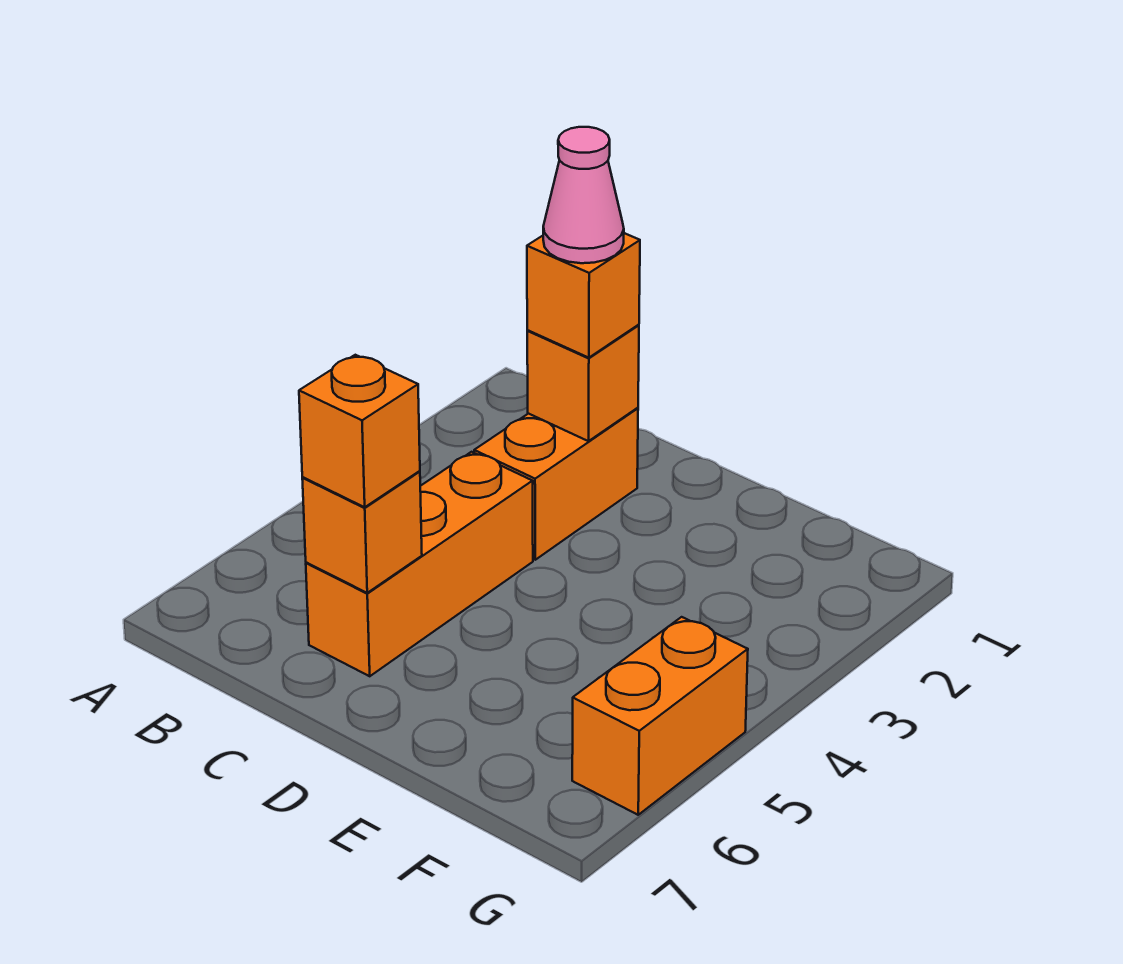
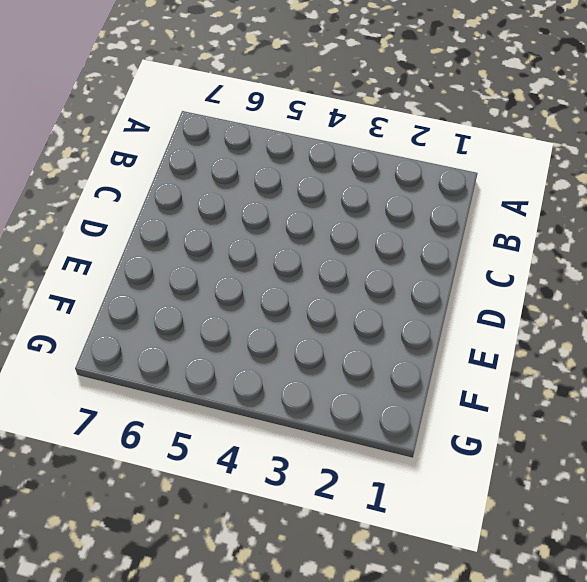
none -> orange brick C2:C3 level 1
none -> orange brick C4:C6 level 1

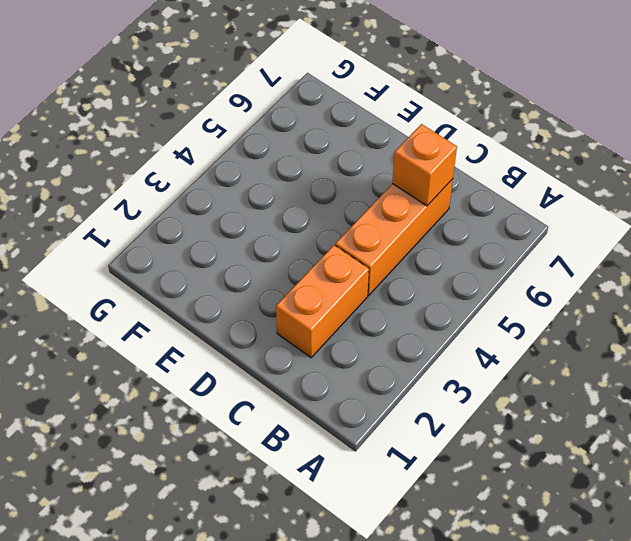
none -> orange brick G5:G6 level 1
none -> orange brick C2 level 2

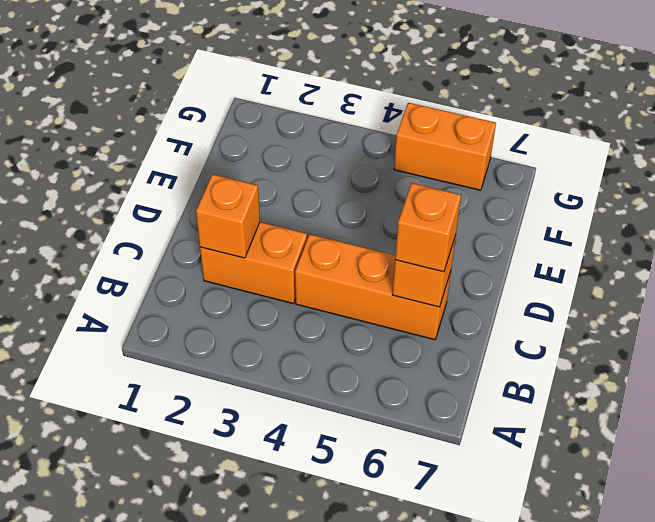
none -> orange brick C2 level 3
none -> pink cone C2 level 4

